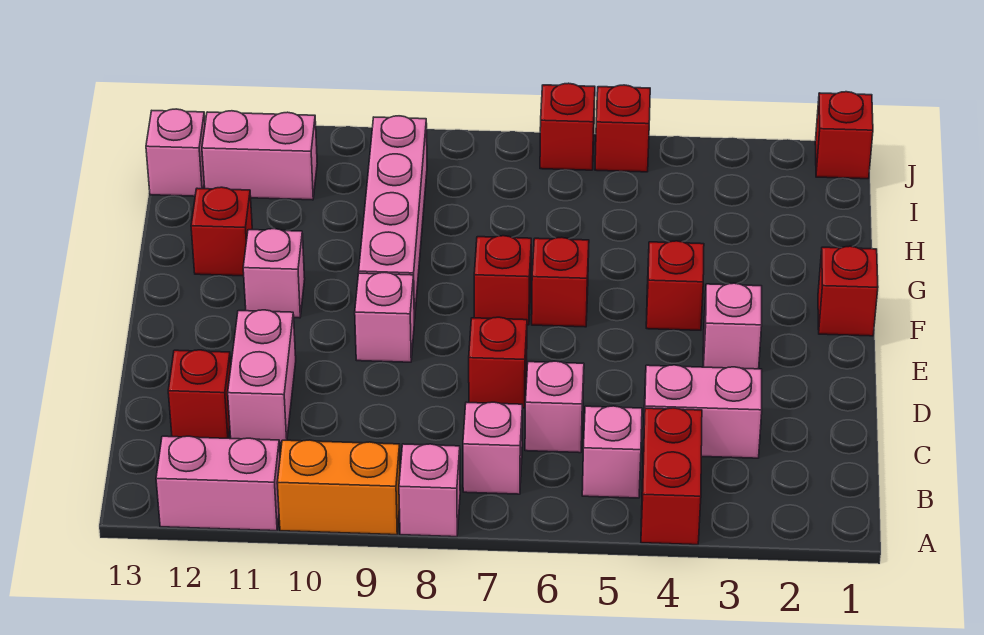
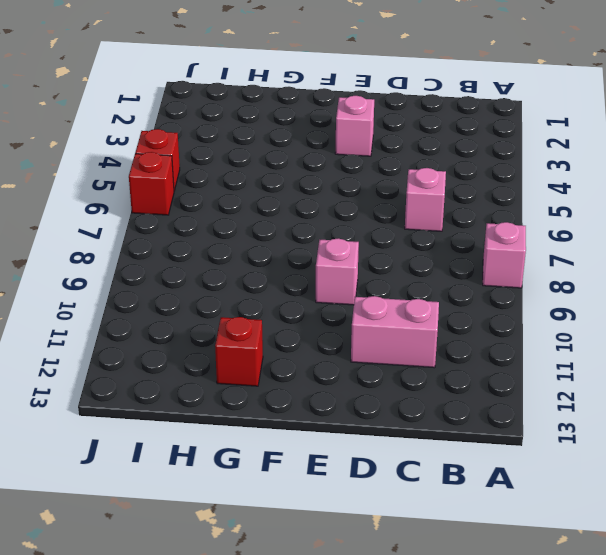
none -> red brick A4:B4 level 1
none -> orange brick A9:A10 level 1
none -> pink brick A11:A12 level 1

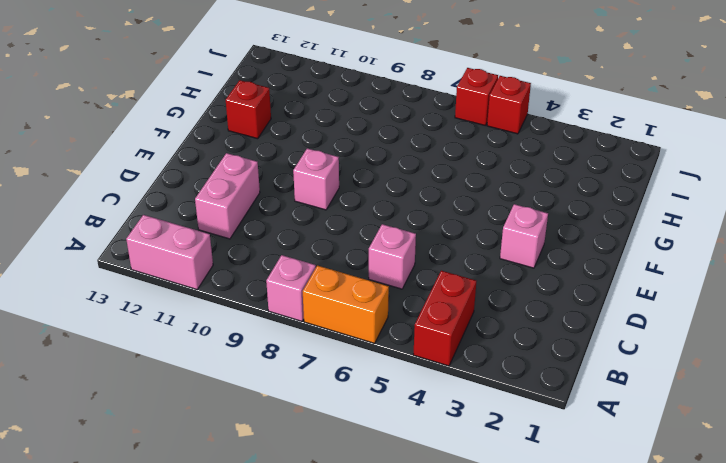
orange brick A6:A7 level 1 -> orange brick A9:A10 level 1
none -> pink brick B5 level 1
none -> pink brick B7 level 1
none -> pink brick C3:C4 level 1

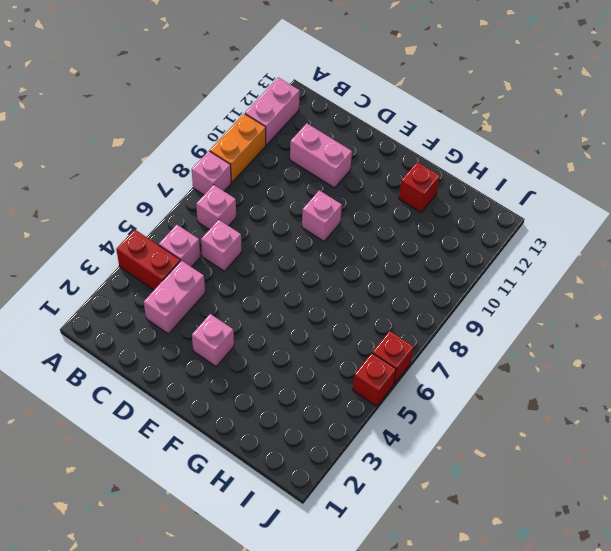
none -> red brick C12 level 1
none -> red brick D7 level 1
none -> red brick F1 level 1

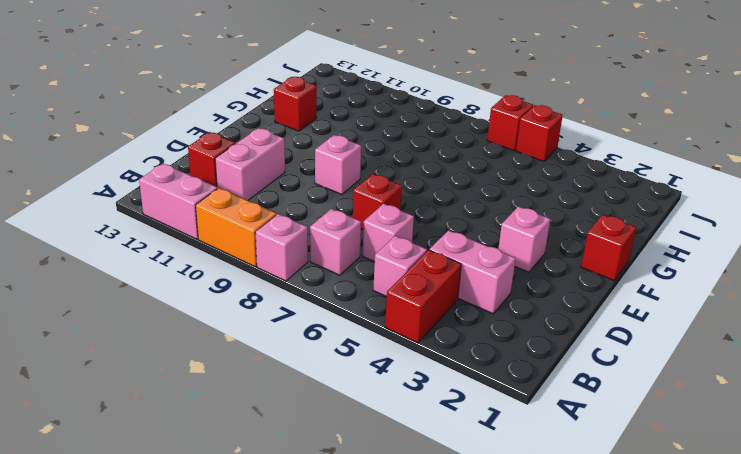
none -> red brick F4 level 1
none -> red brick F6 level 1
none -> red brick F7 level 1

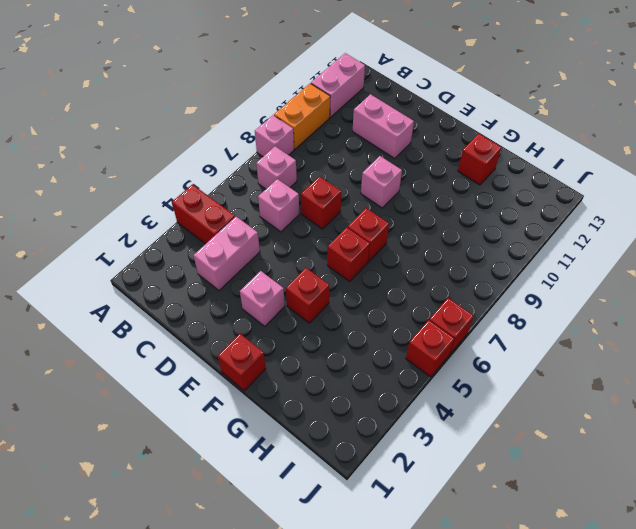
none -> pink brick B5 level 1
none -> red brick C12 level 1
none -> pink brick F9:I9 level 1

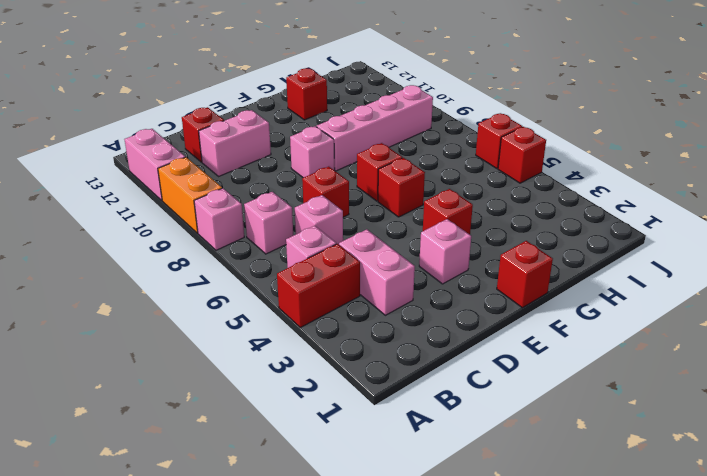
none -> pink brick F11 level 1
none -> pink brick I11:I12 level 1
none -> pink brick I13 level 1

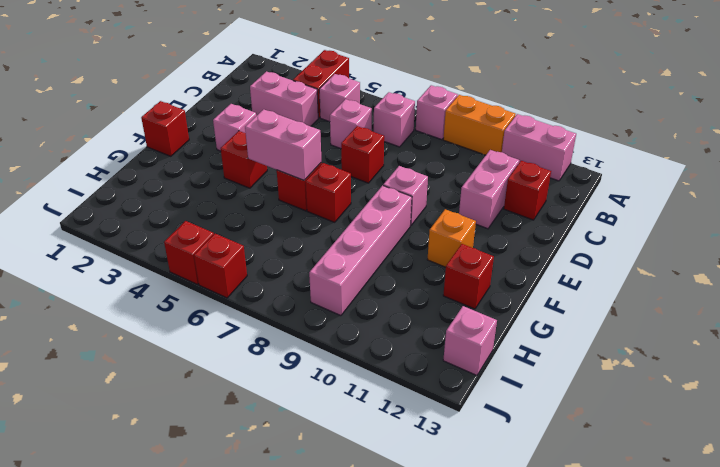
pink brick F5:F6 level 2 -> pink brick I11:I12 level 1
orange brick F11 level 1 -> pink brick F11 level 1
none -> red brick J1 level 1

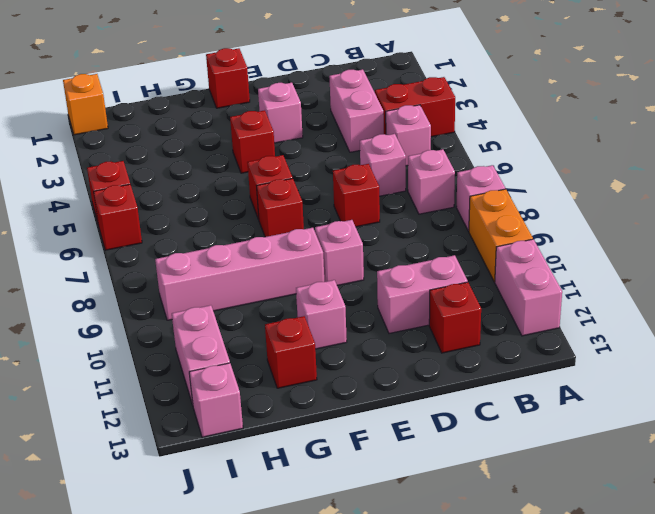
orange brick J1 level 1 -> red brick J1 level 1

